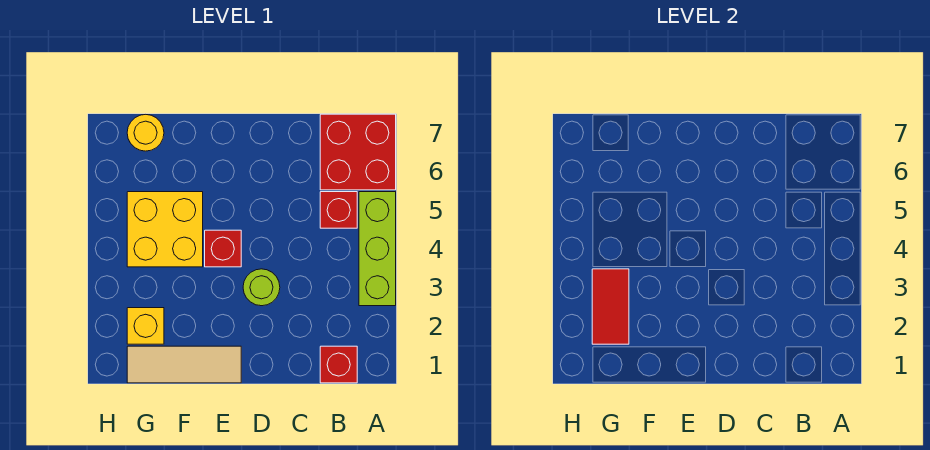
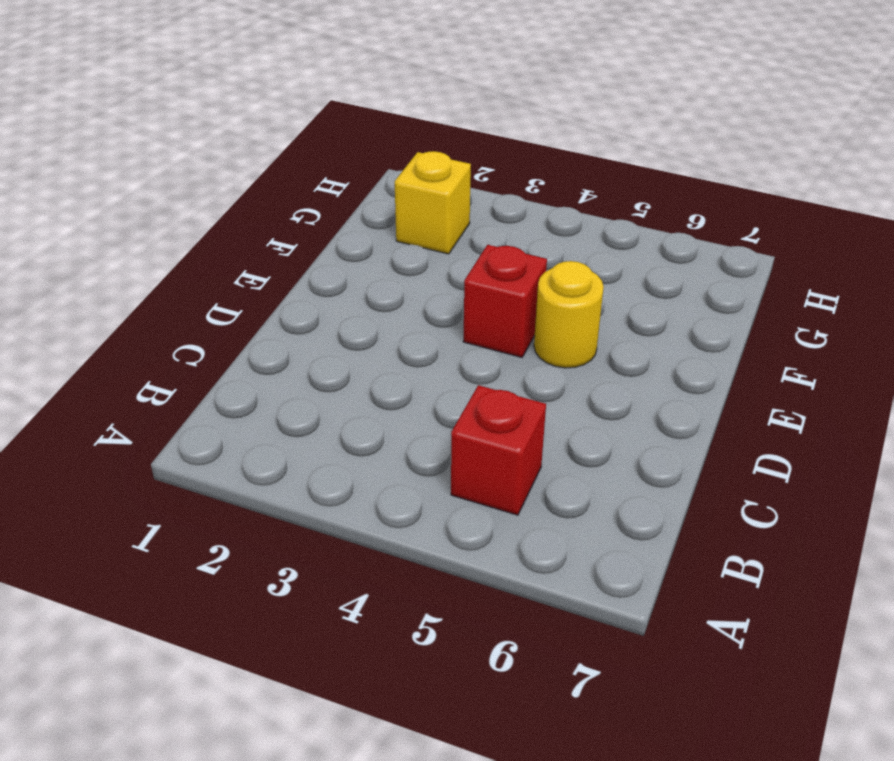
yellow round brick E5 level 1 -> yellow round brick G7 level 1
none -> lime brick A3:A5 level 1
none -> red brick A6:B7 level 1

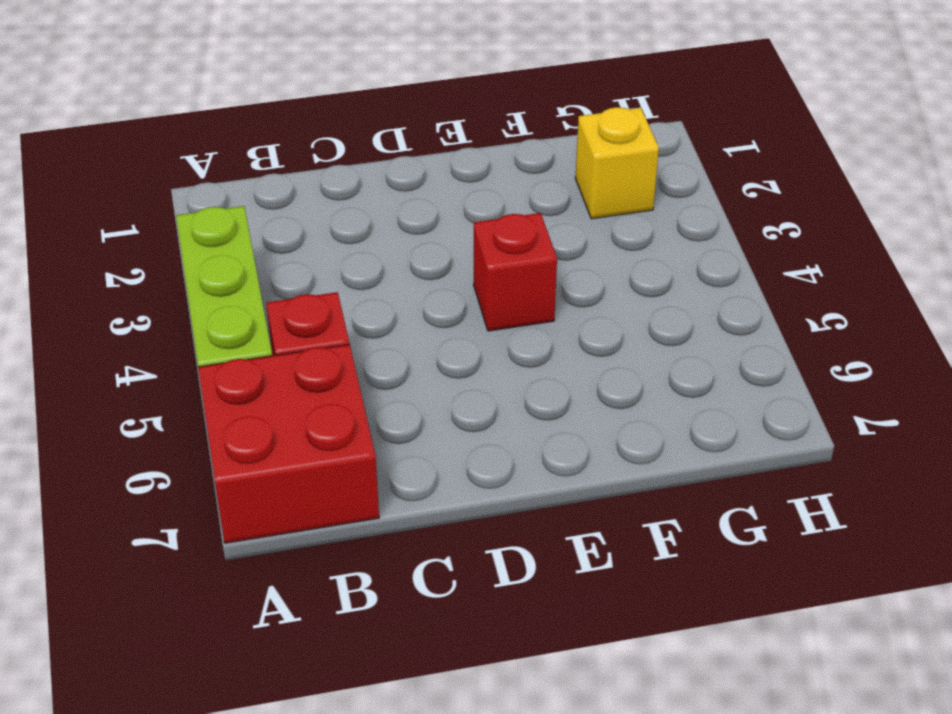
none -> red brick B1 level 1
none -> lime round brick D3 level 1

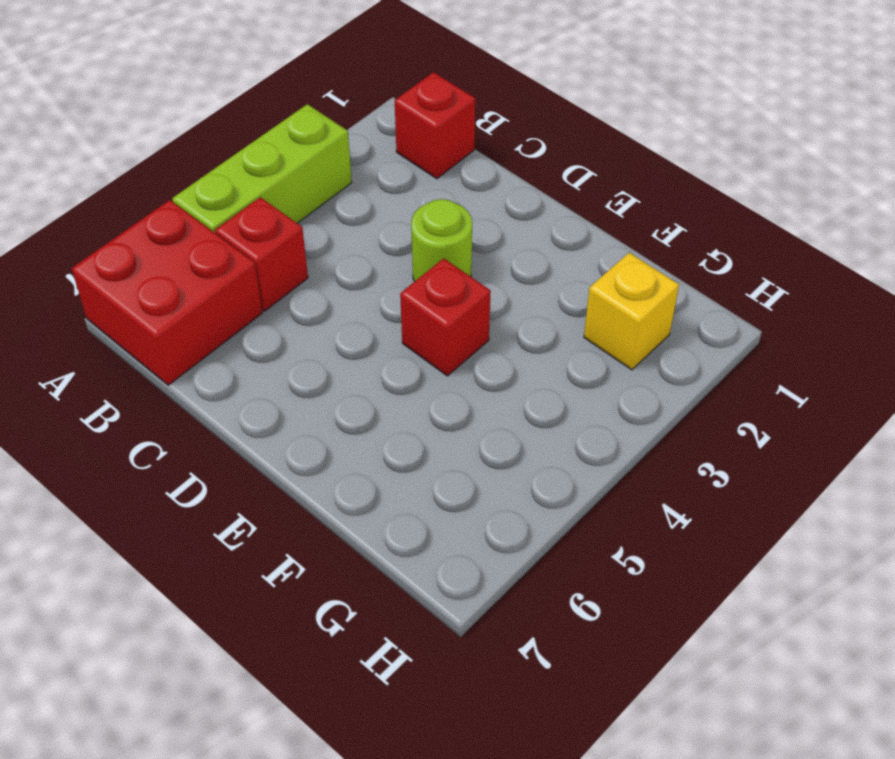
none -> tan tile E1:G1 level 1
none -> yellow brick F4:G5 level 1

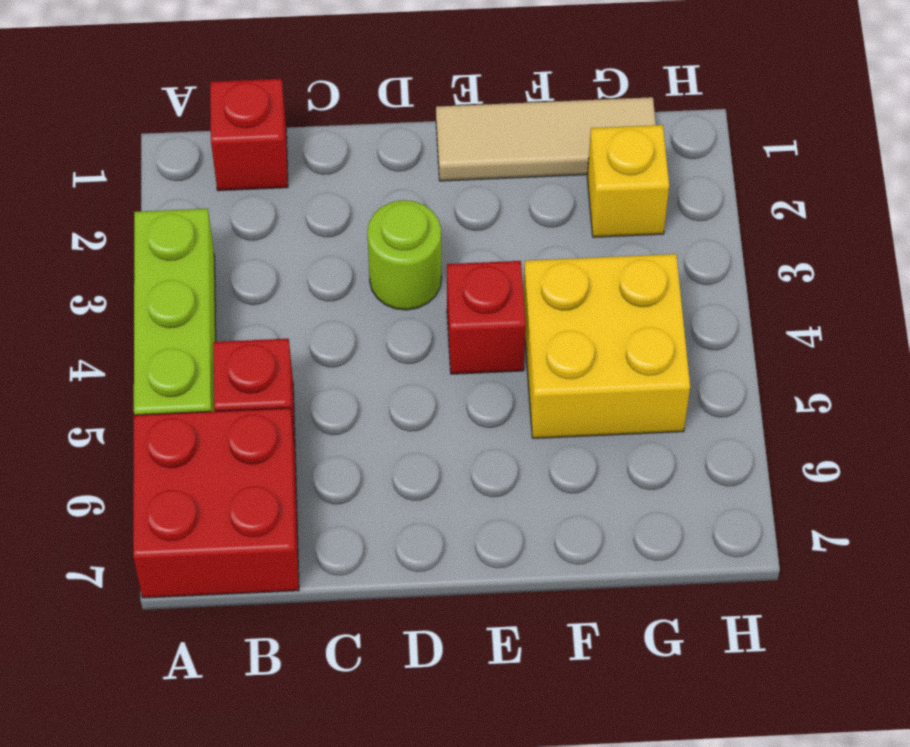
none -> yellow round brick G7 level 1
none -> red tile G2:G3 level 2

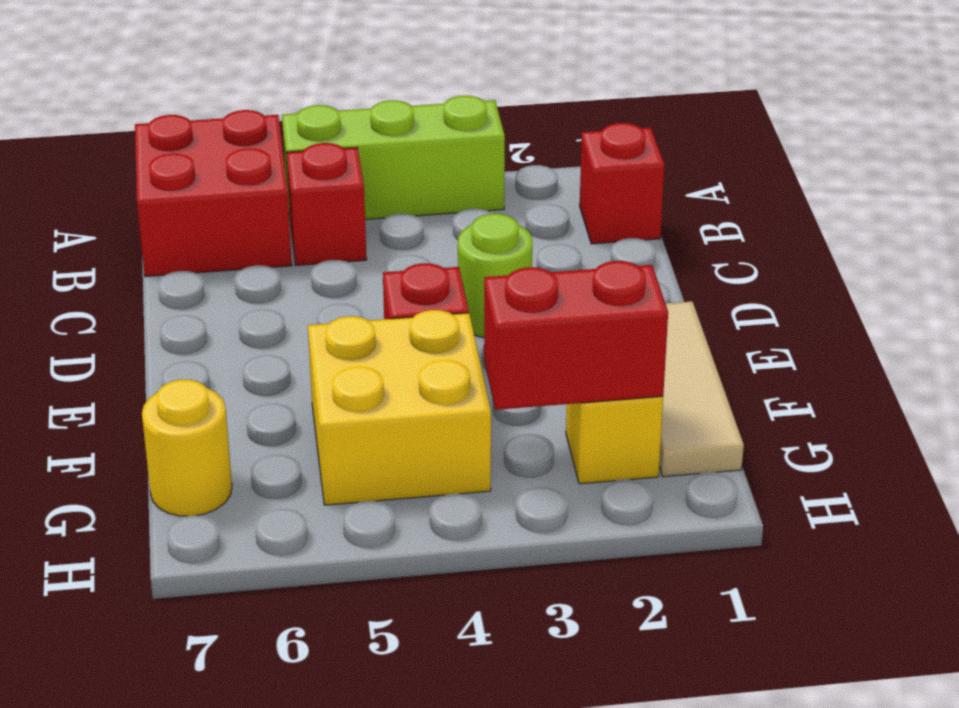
red brick G2:G3 level 2 -> red tile G2:G3 level 2

